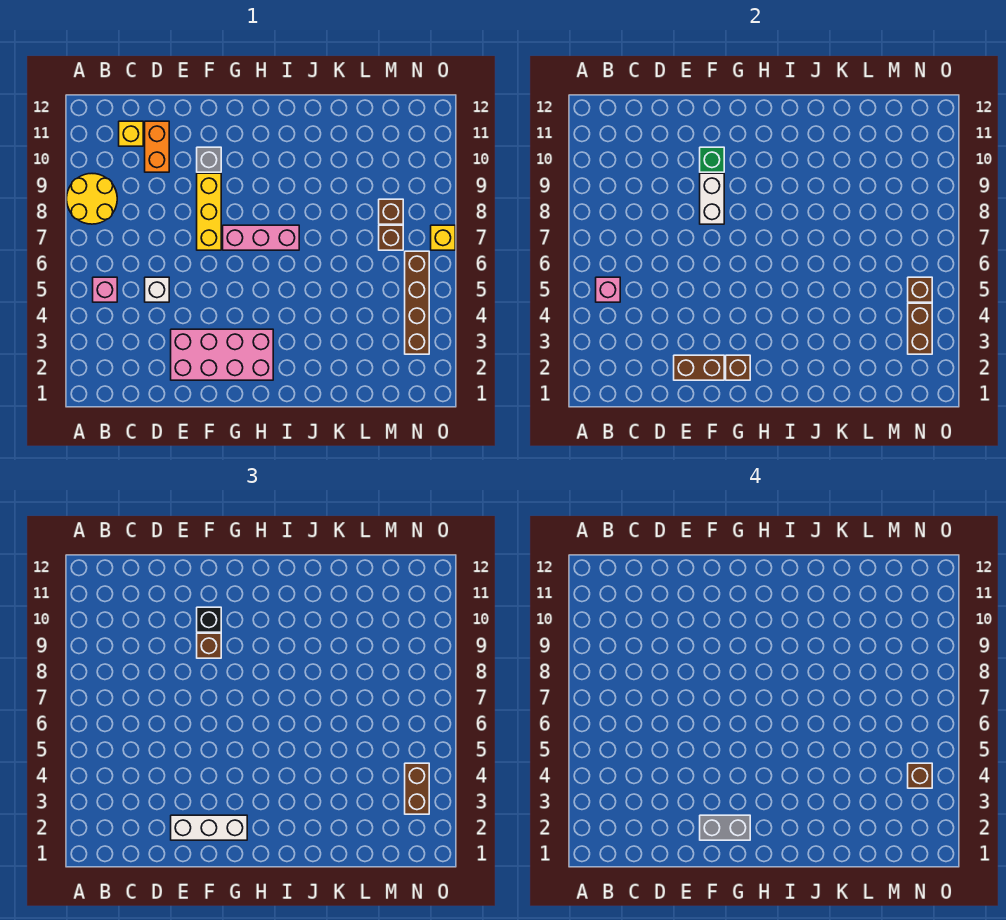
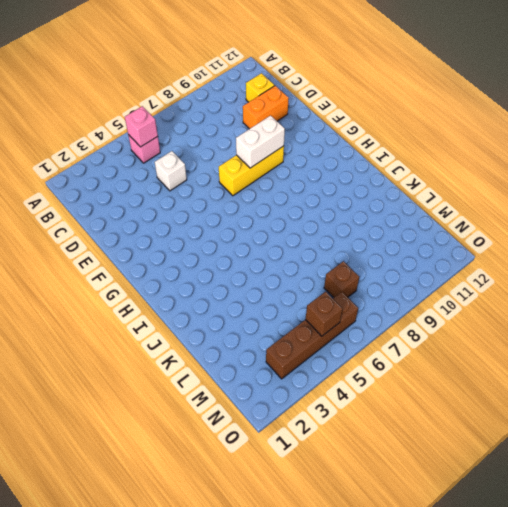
none -> yellow round brick A8:B9 level 1
none -> pink brick E2:H3 level 1
none -> grey brick F10 level 1

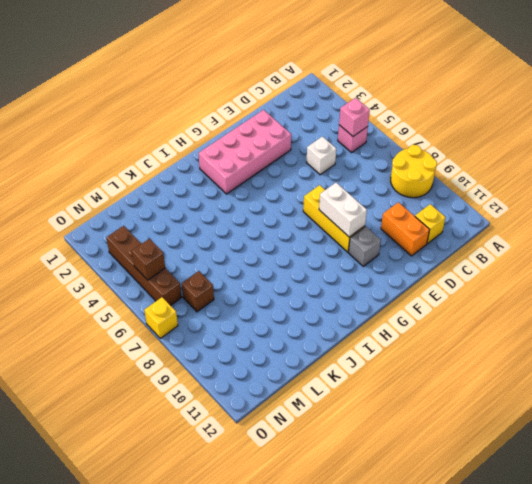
none -> pink brick G7:I7 level 1
none -> brown brick M8 level 1
none -> brown brick E2:F2 level 2

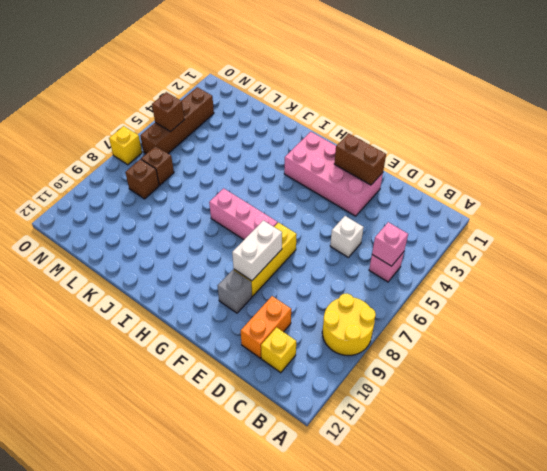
none -> green brick F10 level 2
none -> brown brick G2 level 2
none -> brown brick N3:N4 level 2

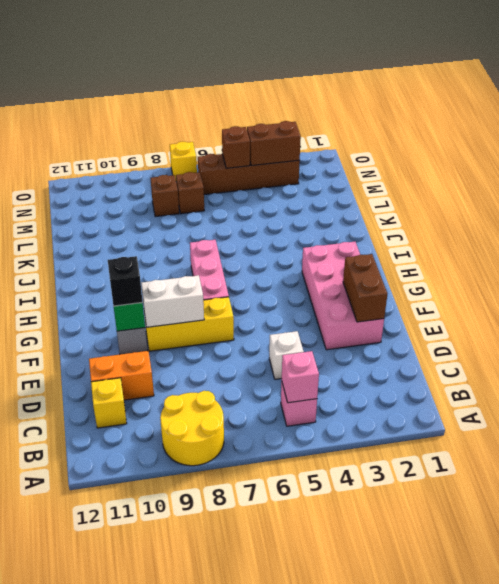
none -> brown brick G2 level 2
none -> white brick E2:G2 level 3
none -> brown brick F9 level 3

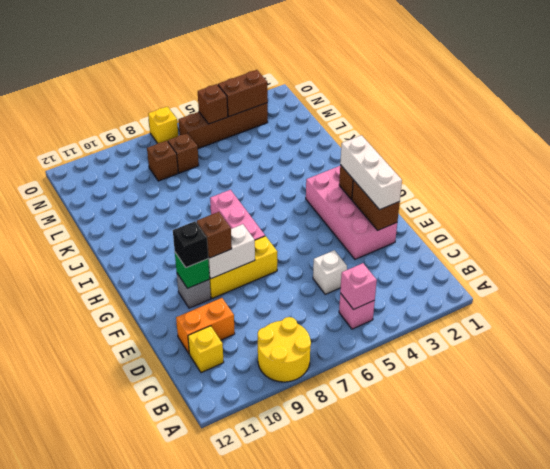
none -> brown brick N3:N4 level 3
none -> grey brick F2:G2 level 4
none -> brown brick N4 level 4

